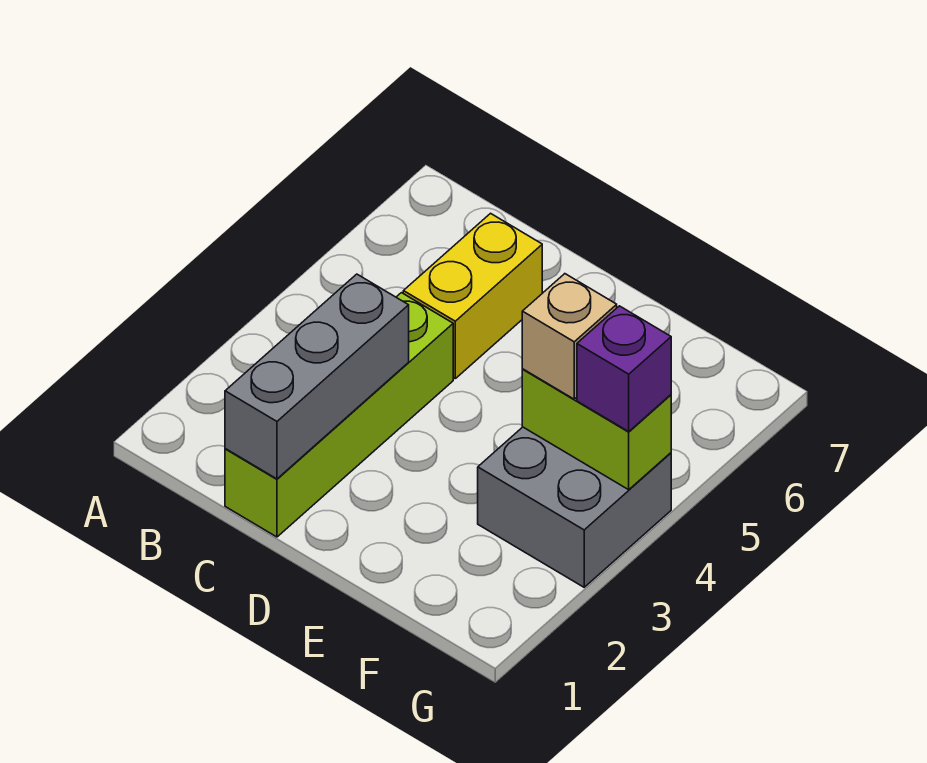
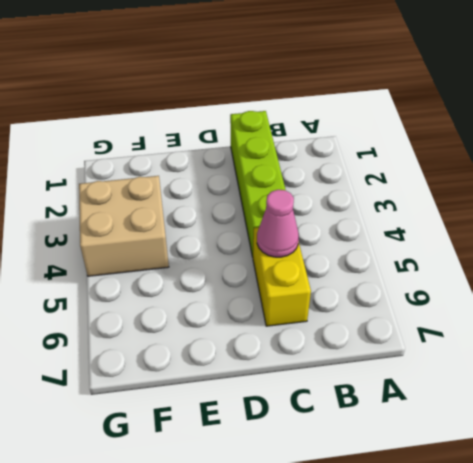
pink cone C5 level 2 -> none
tan brick F3:G4 level 1 -> grey brick F3:G4 level 1
none -> grey brick C1:C3 level 2
none -> lime brick F4:G4 level 2

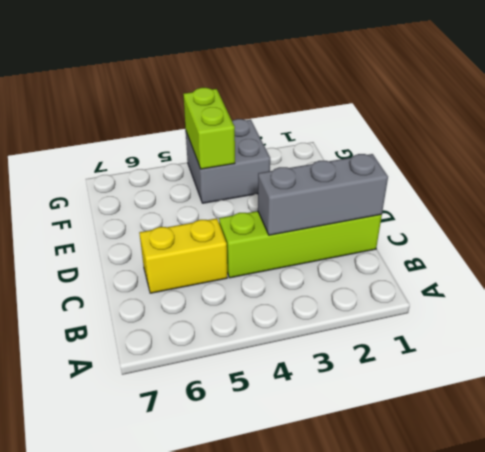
none -> tan brick F4 level 3
none -> purple brick G4 level 3

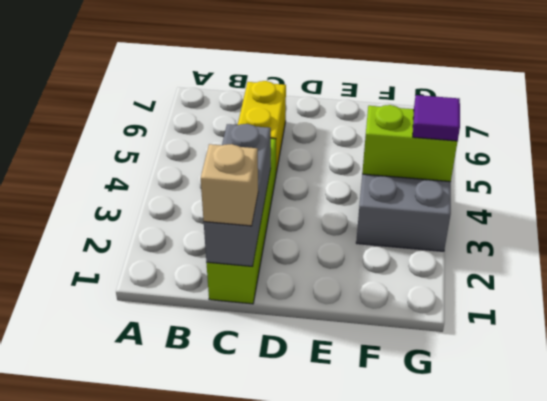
tan brick C1 level 3 -> tan brick F4 level 3
purple tile G4 level 3 -> purple brick G4 level 3

